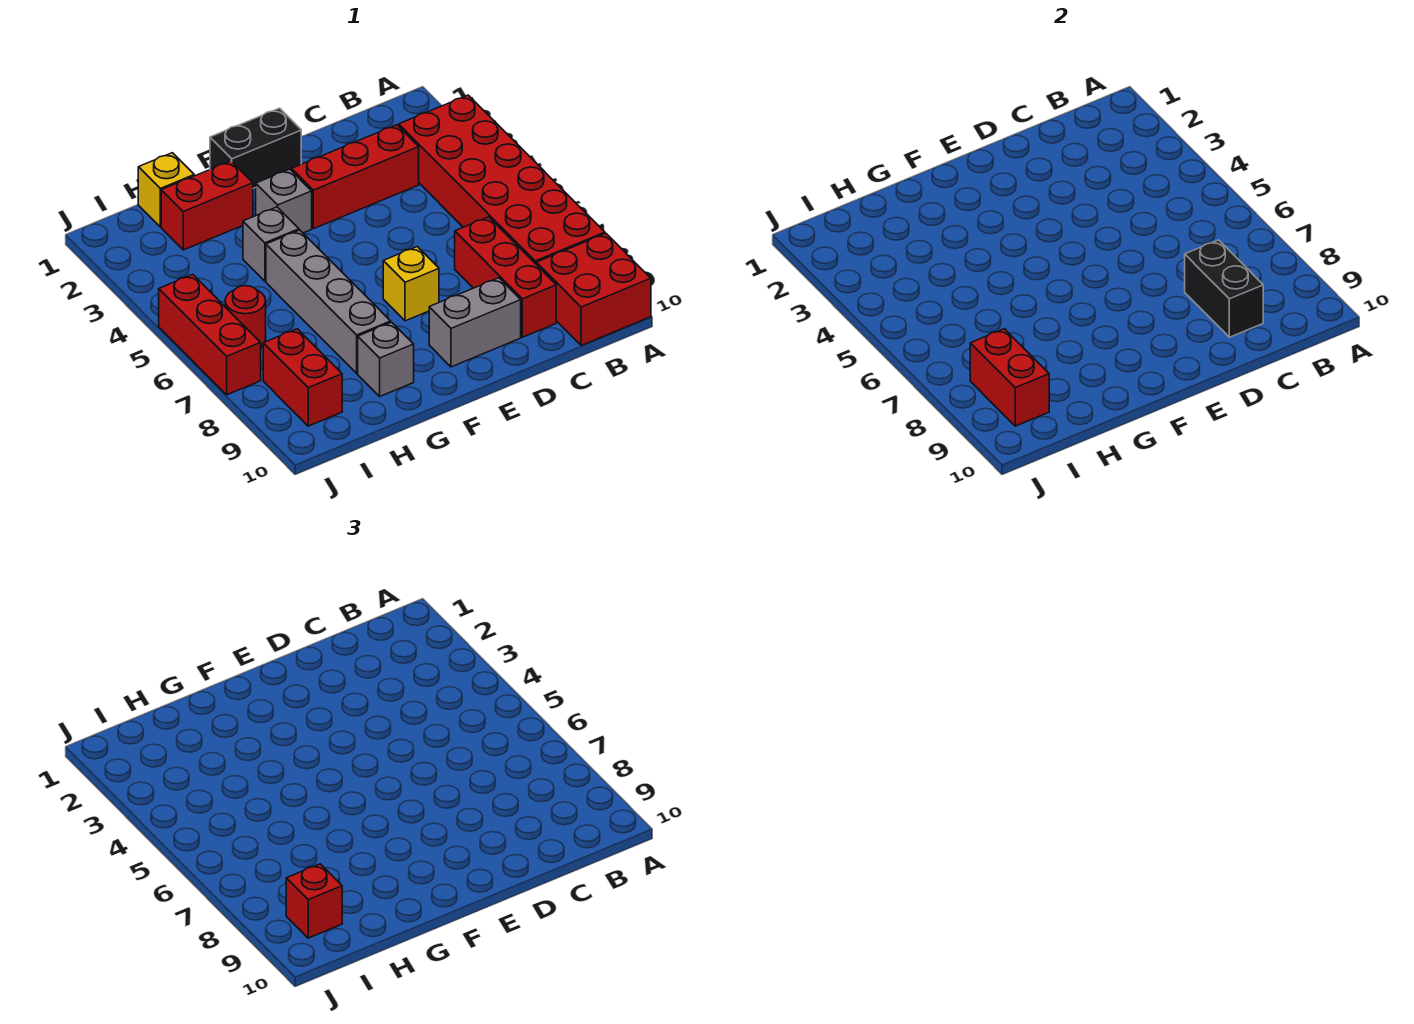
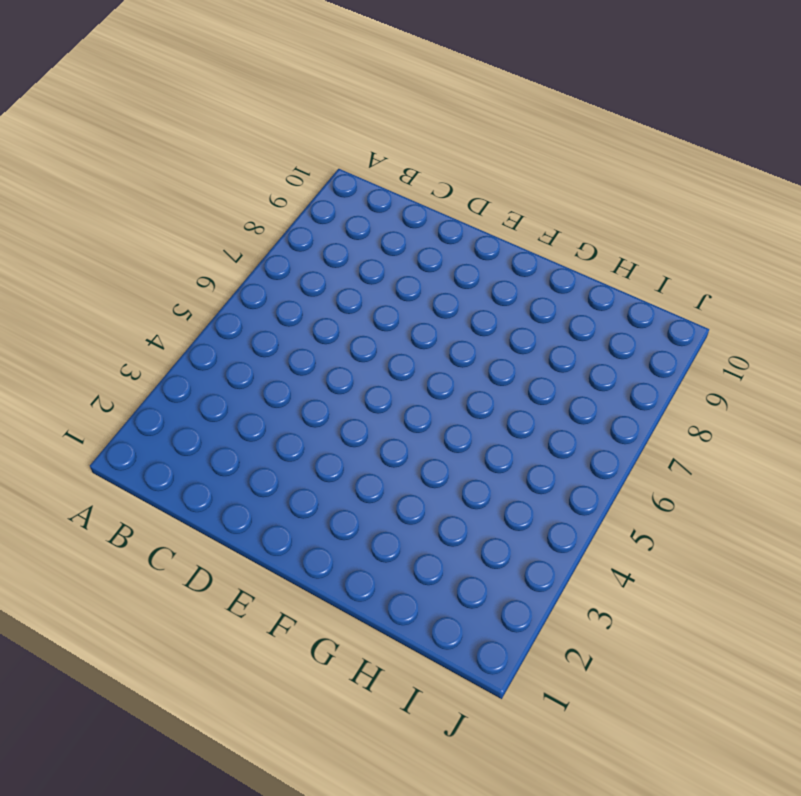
none -> red brick A3:B8 level 1
none -> red brick A9:B10 level 1
none -> red brick C3:E3 level 1

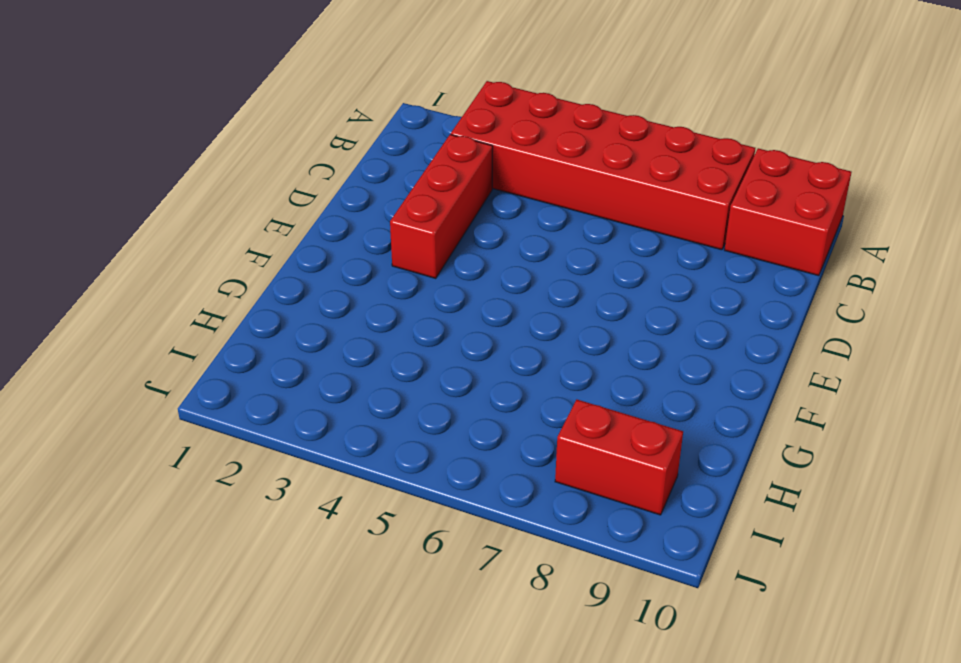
none -> red brick C7:C9 level 1
none -> grey brick D9:E9 level 1
none -> black brick E1:F1 level 1

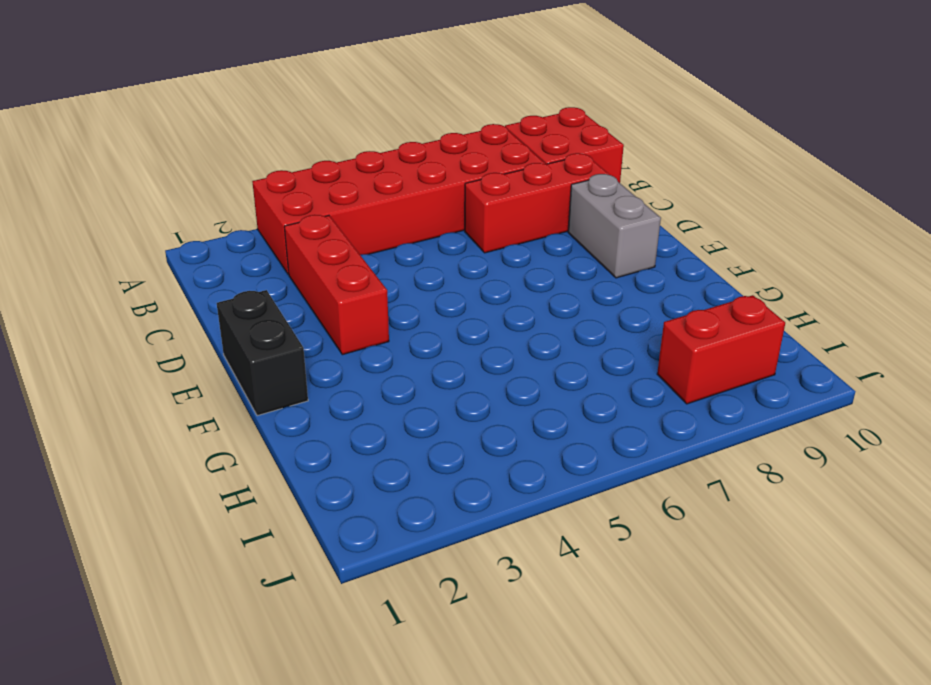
none -> yellow brick E7 level 1
none -> grey brick F3 level 1
none -> red brick G2:H2 level 1

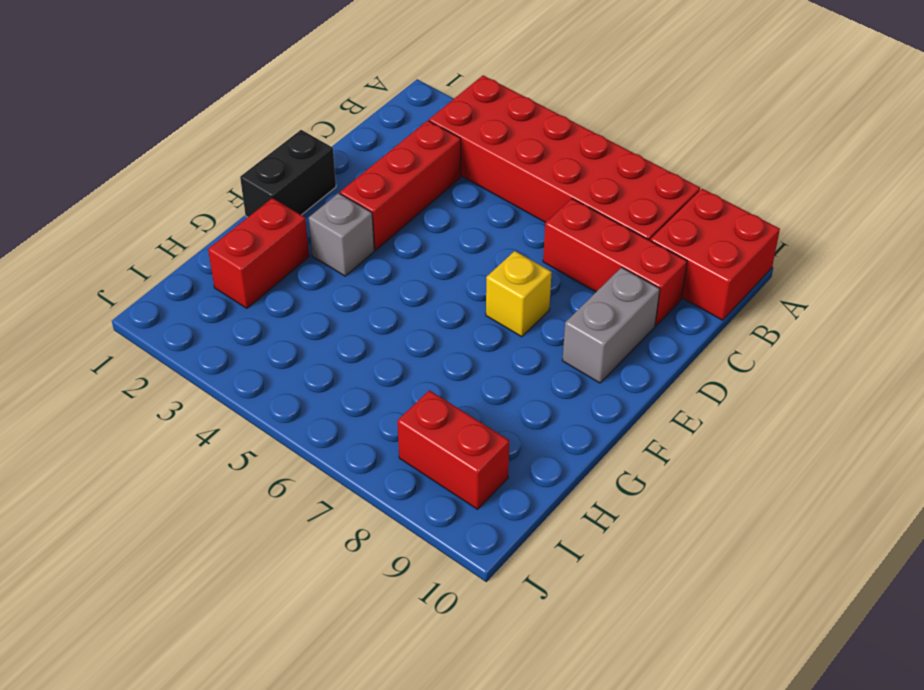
none -> grey brick G4 level 1
none -> grey brick G5:G8 level 1
none -> grey brick G9 level 1

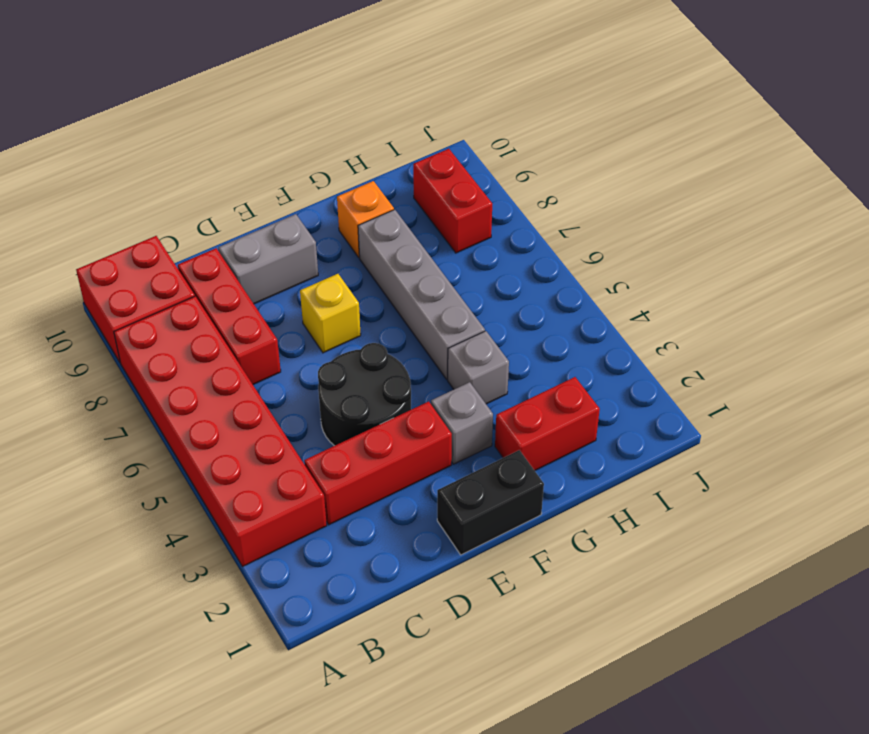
black round brick D4:E5 level 1 -> none
orange brick G9 level 1 -> grey brick G9 level 1
none -> yellow brick H1 level 1
none -> red round brick I6 level 1
none -> red brick J5:J7 level 1

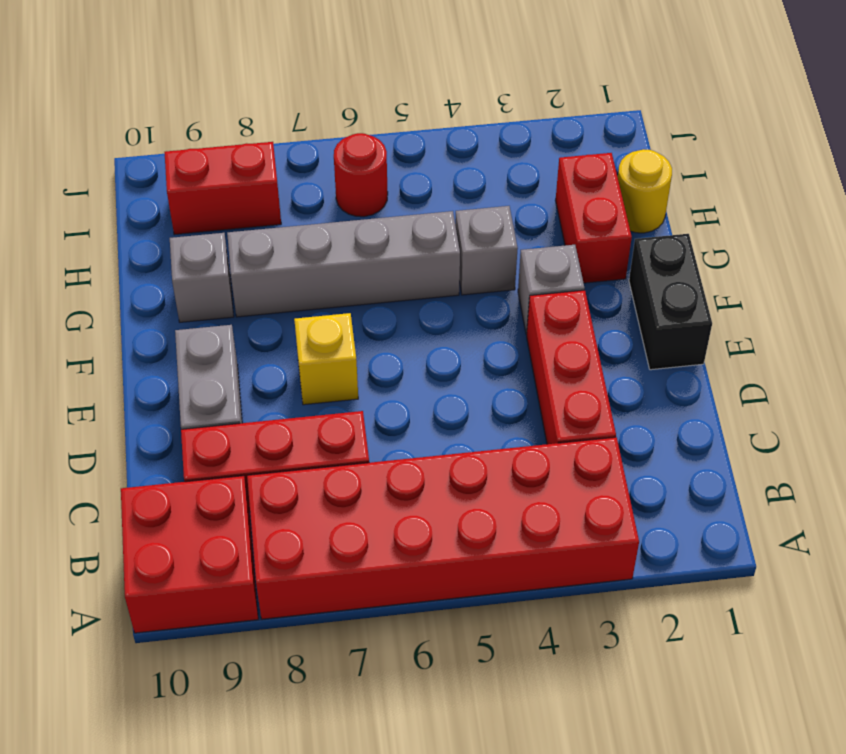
yellow round brick H1 level 1 -> yellow brick H1 level 1
none -> red brick J5:J7 level 1
none -> black brick C8:C9 level 2
none -> red brick I8:I9 level 2

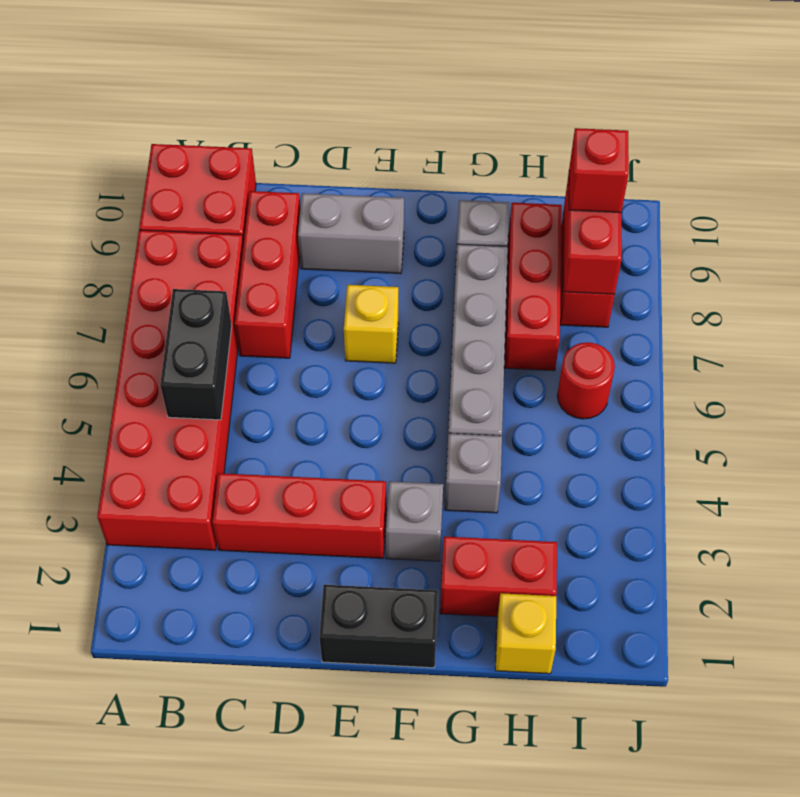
black brick B5:B6 level 2 -> black brick C8:C9 level 2
red brick H7:H9 level 1 -> red brick J5:J7 level 1

